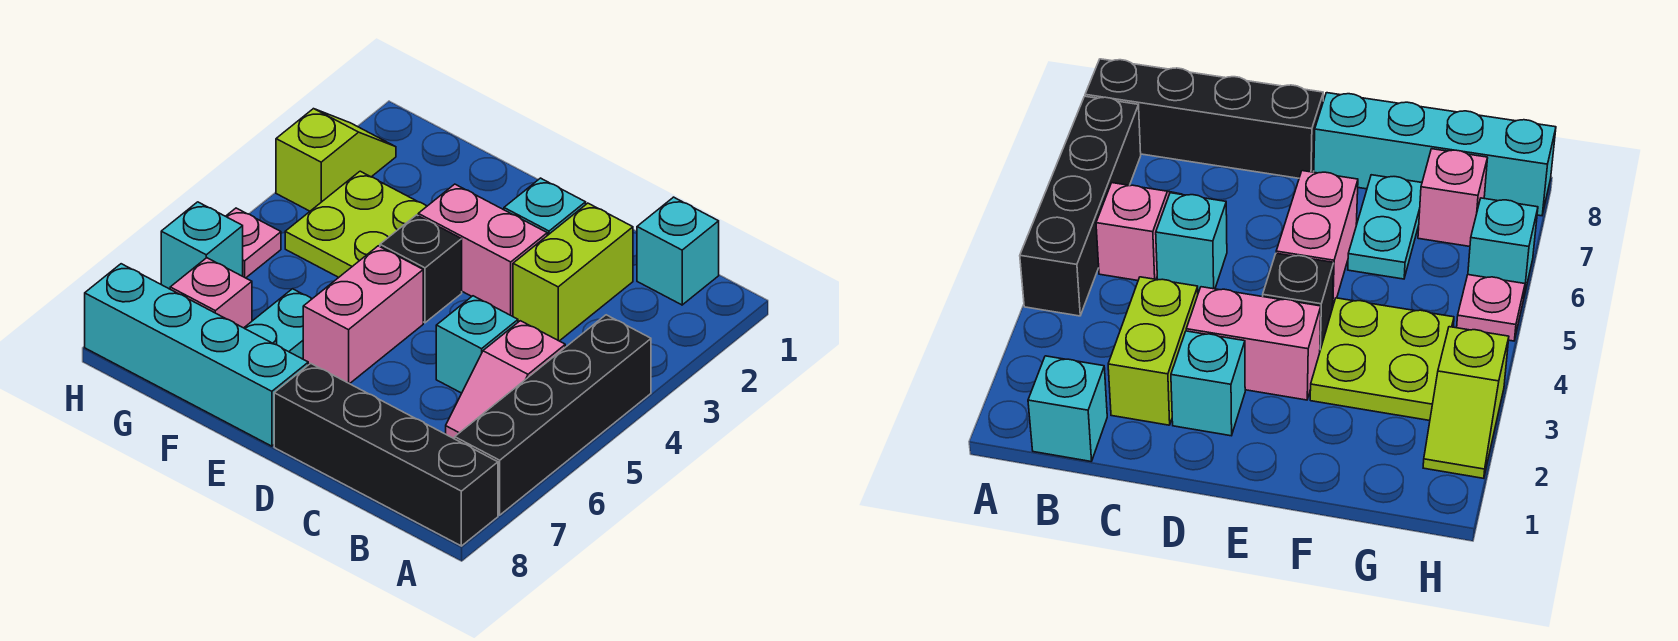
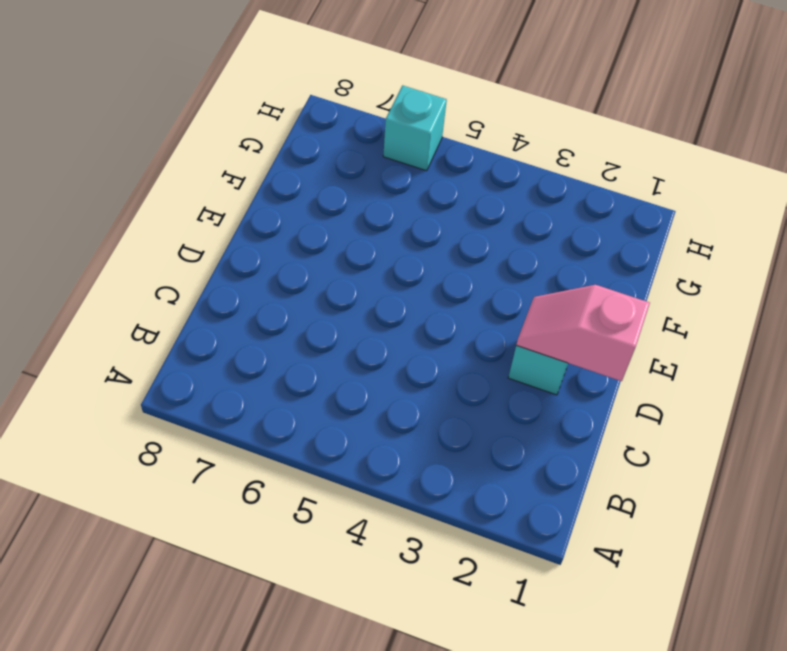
pink slope D1:D2 level 2 top 1 -> pink slope B5:B6 level 1 top 5
none -> black brick A4:A7 level 1
none -> black brick A8:D8 level 1
none -> cyan brick B1 level 1

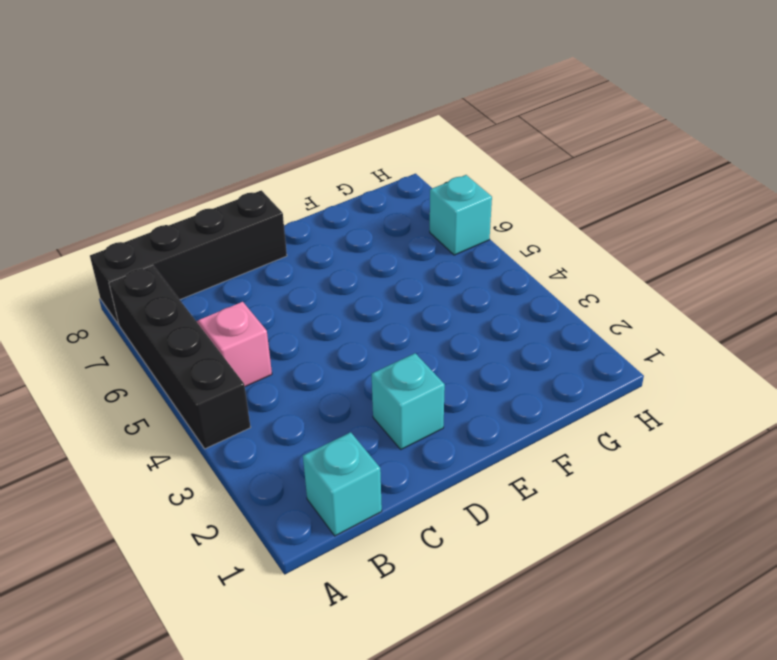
none -> lime brick C2:C3 level 1
none -> cyan brick C5 level 1
none -> pink brick D3:E3 level 1

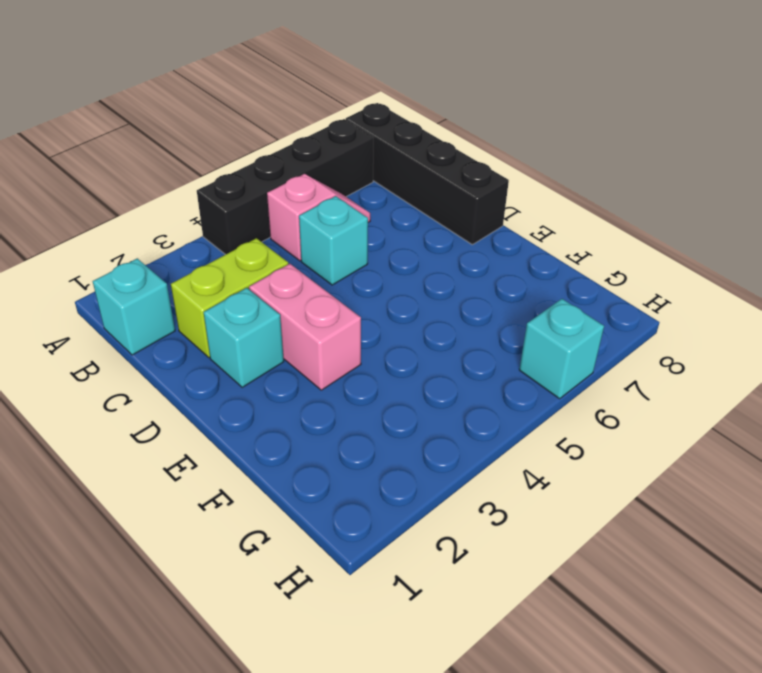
none -> black brick E4 level 1
none -> pink brick E5:E6 level 1
none -> cyan brick E8:H8 level 1

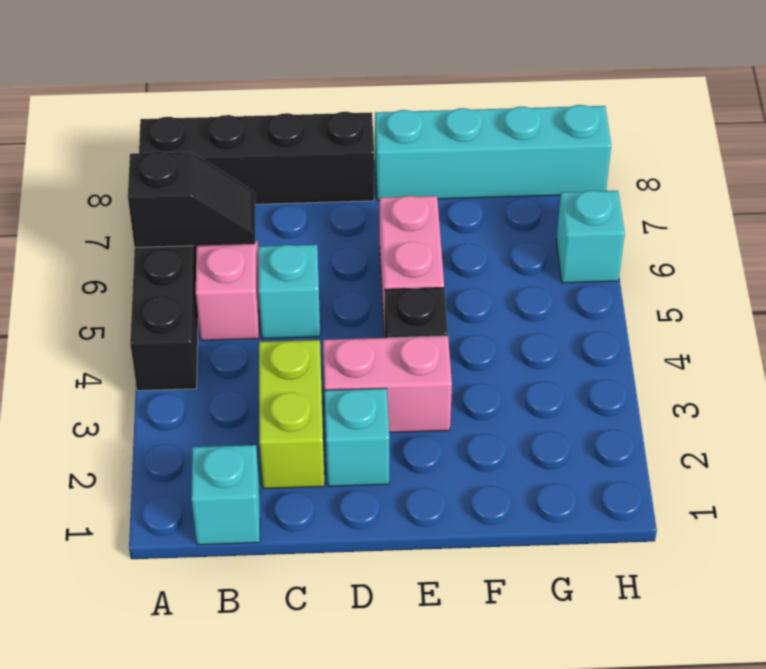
black slope A6:B6 level 2 top A -> none
none -> lime plate F3:G4 level 1
none -> cyan plate F6:F7 level 1
none -> pink brick G7 level 1

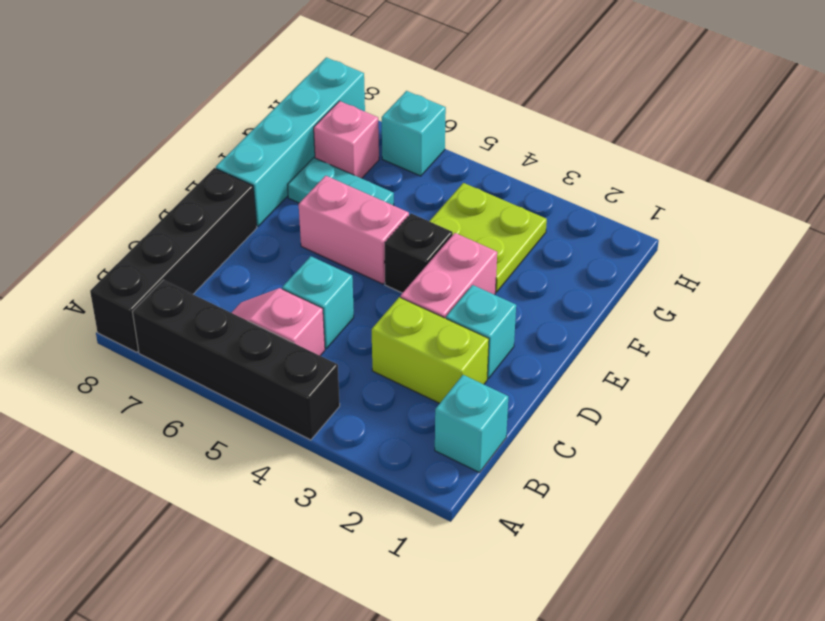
none -> lime slope H2:H3 level 1 top 3
none -> pink plate H5 level 1

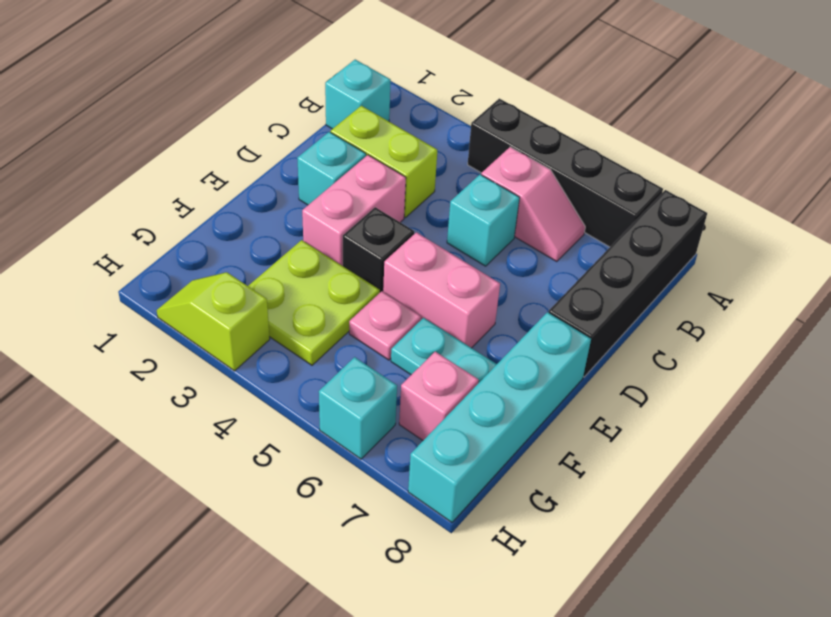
pink plate F5 level 1 -> pink plate H5 level 1

